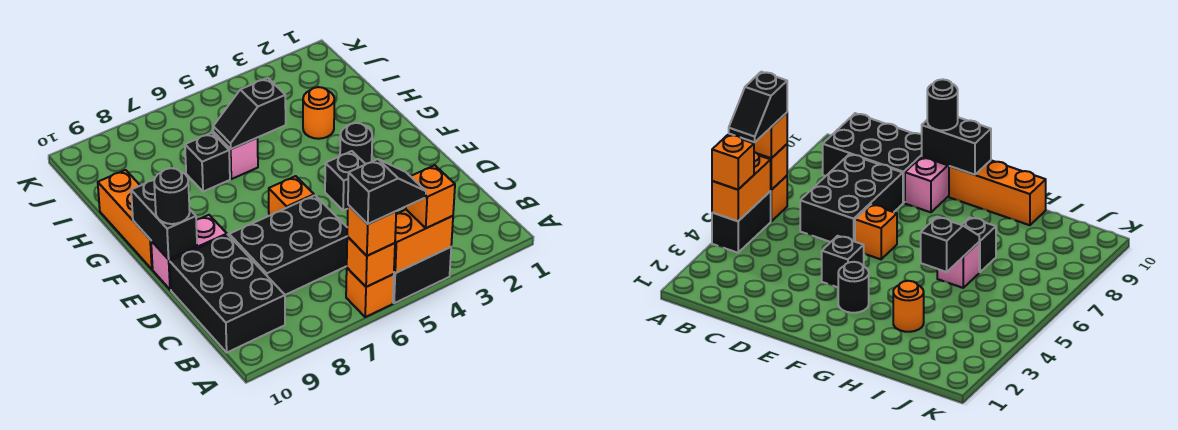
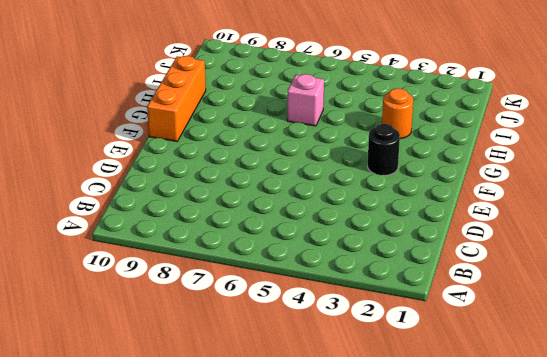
none -> black brick A4:A5 level 1
none -> orange brick A6 level 1
none -> black brick B9:D10 level 1

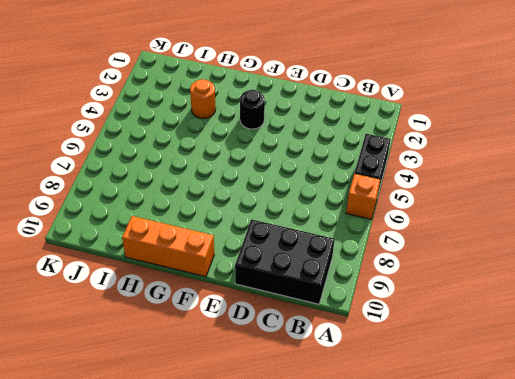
none -> black brick C6:D8 level 1
none -> black brick E4 level 1
none -> orange brick E6 level 1

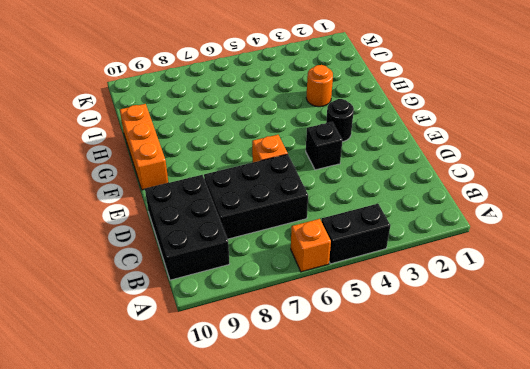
none -> pink brick E9:E10 level 1
none -> pink brick H6 level 1
none -> black brick H7 level 1

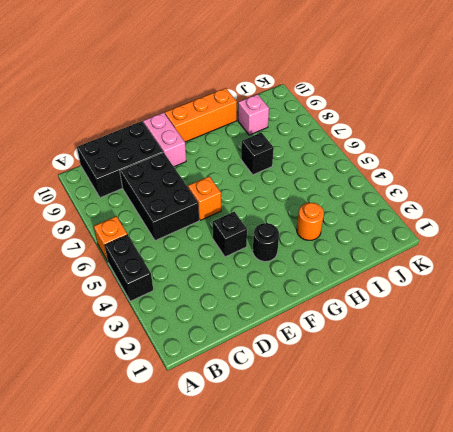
pink brick I9 level 1 -> pink brick H6 level 1
none -> orange brick A4:A5 level 2
none -> orange brick A6 level 2
none -> black brick E10:F10 level 2

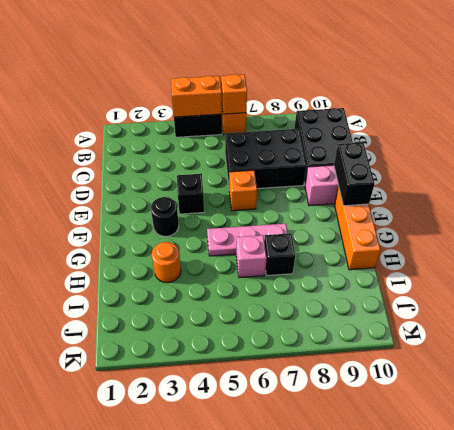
pink plate G5:G7 level 1 -> none
none -> black slope H5:H6 level 2 top 5
none -> orange brick A4 level 3
none -> orange brick A6 level 3

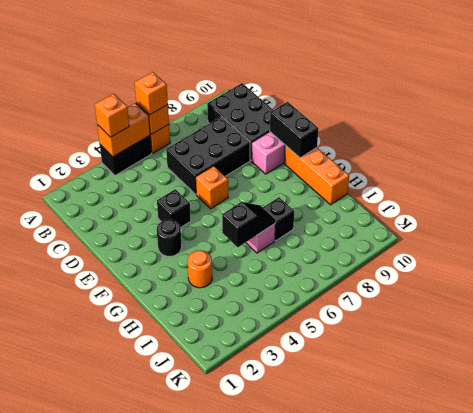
none -> black round brick E10 level 3
none -> black slope A5:A6 level 4 top 6

